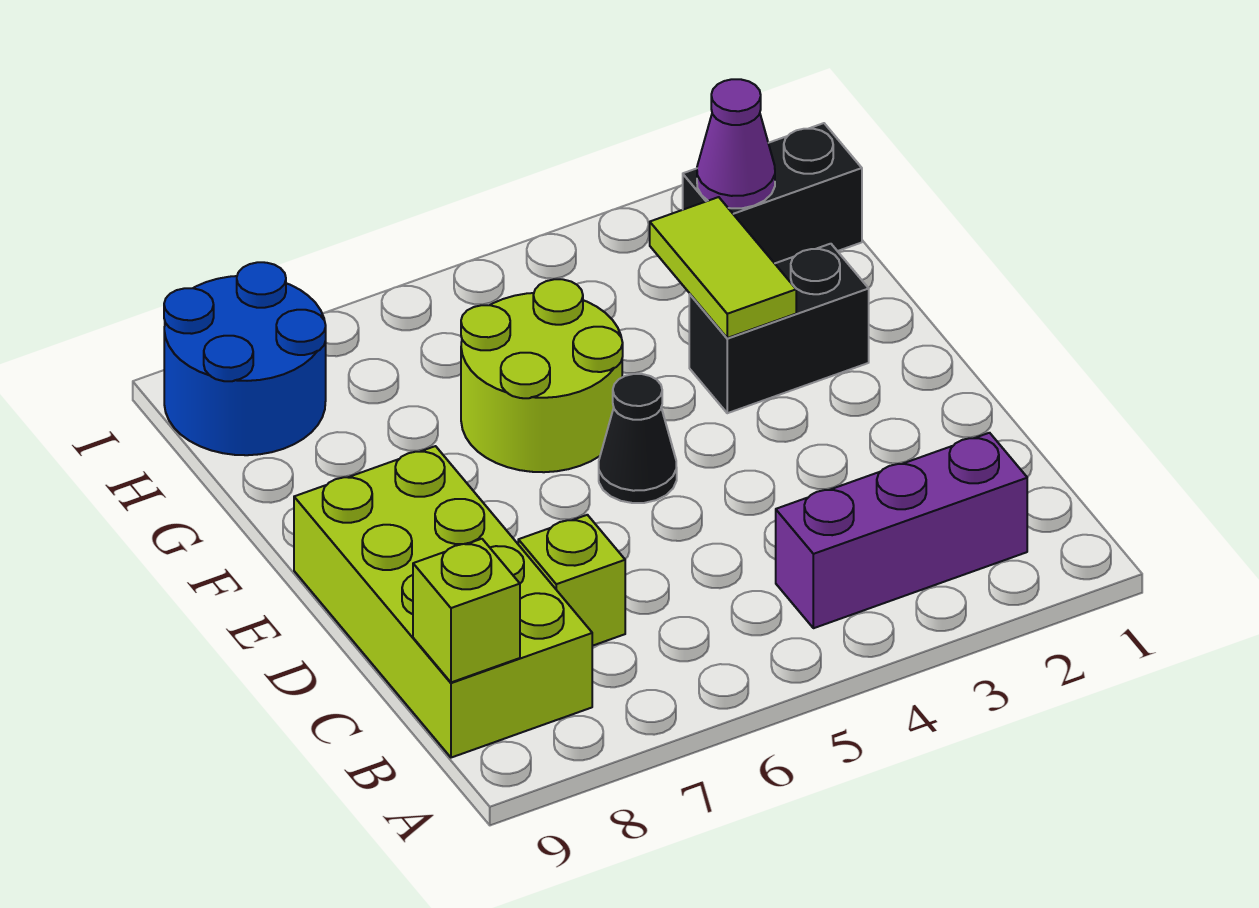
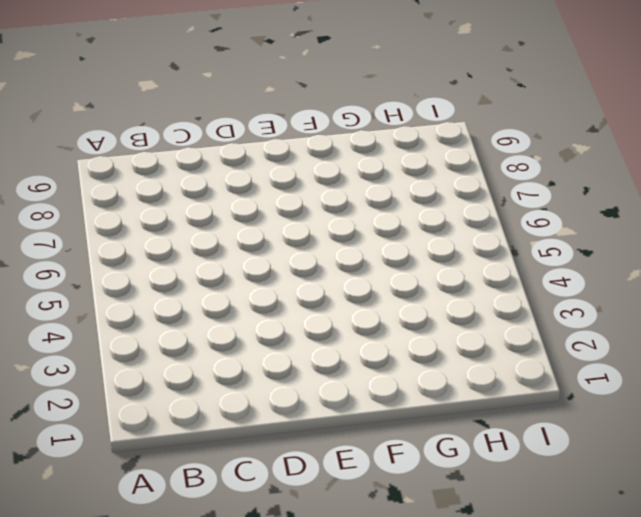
none -> purple brick B2:B4 level 1
none -> lime brick B8:E9 level 1

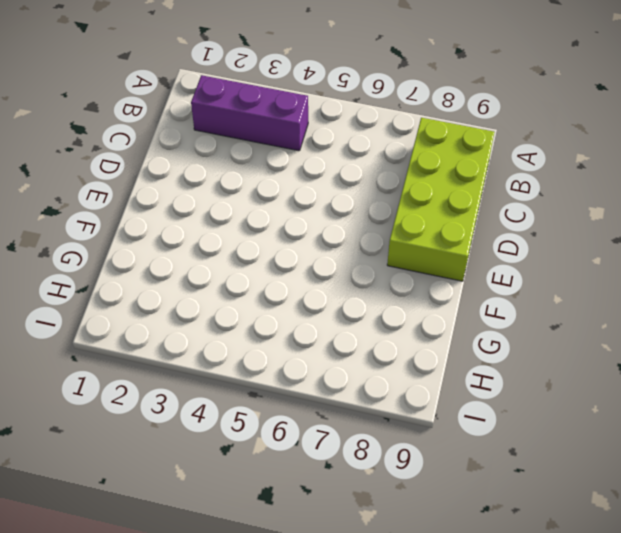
none -> lime brick C7 level 1
none -> black cone E5 level 1

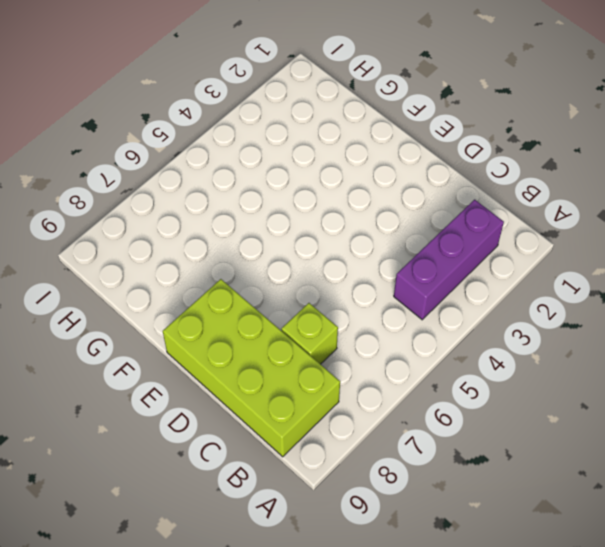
none -> black cone E5 level 1
none -> black brick F2:F3 level 1

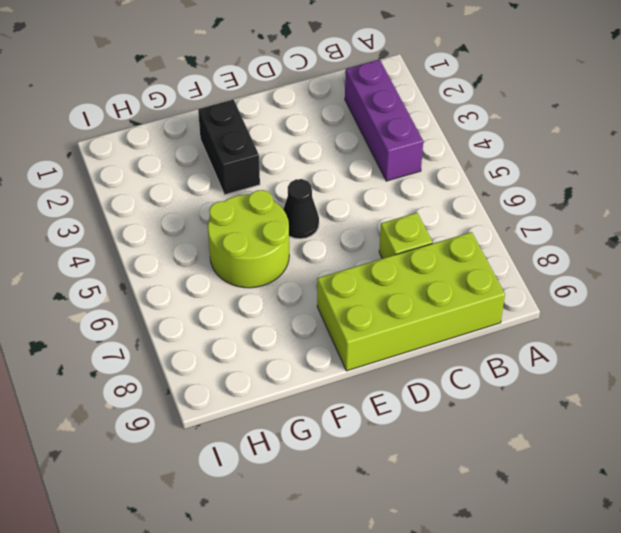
none -> black brick H1:H2 level 1
none -> blue round brick H8:I9 level 1

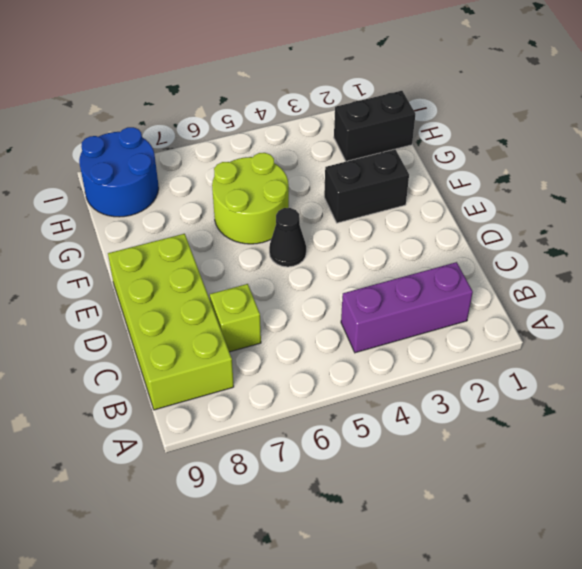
none -> lime brick B9 level 2
none -> lime tile F3:G3 level 2

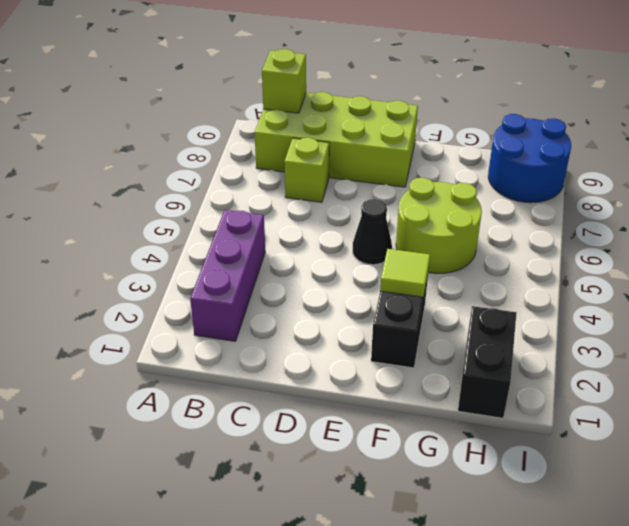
lime tile F3 level 2 -> lime tile F3:G3 level 2
none -> purple cone H2 level 2

